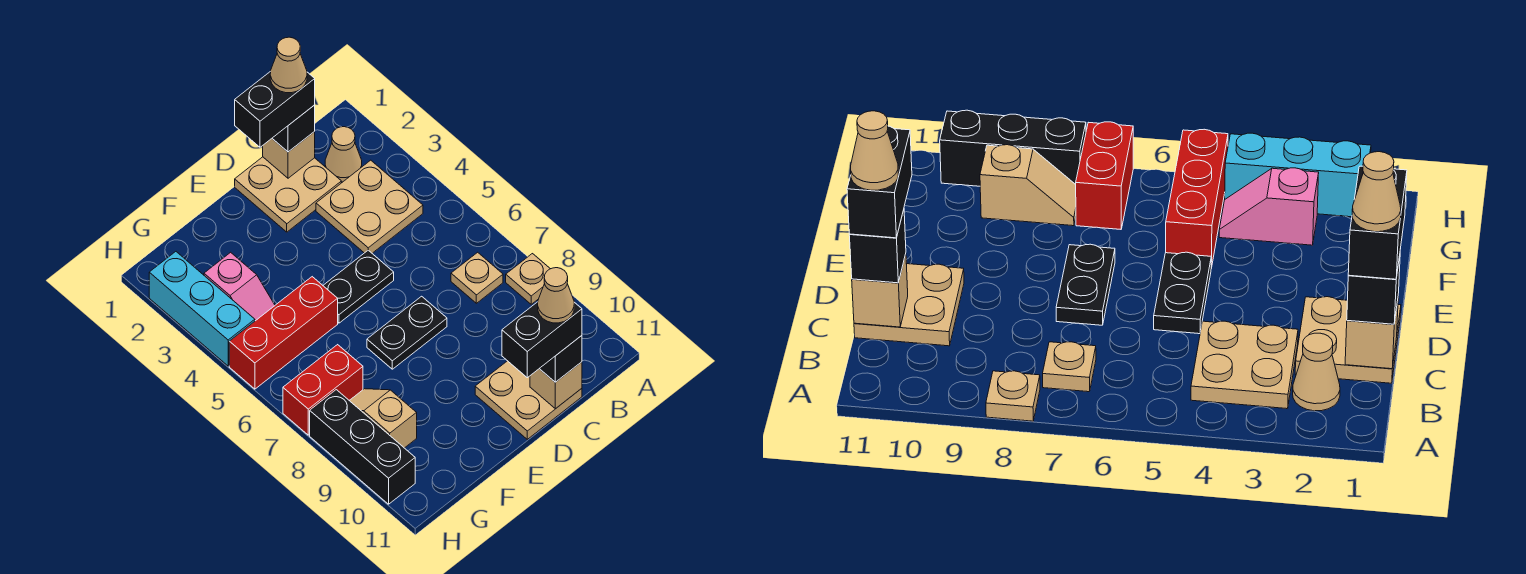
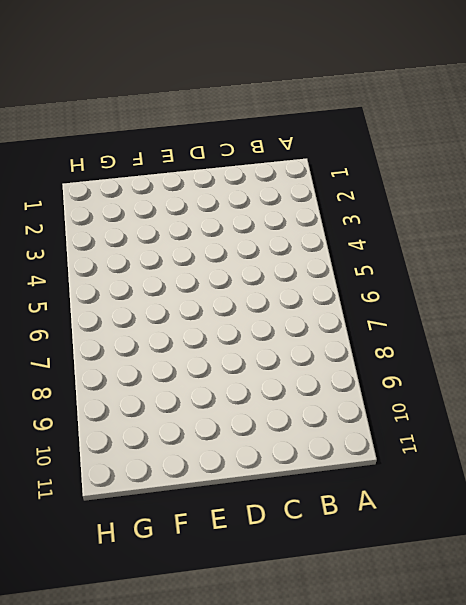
none -> tan plate A8 level 1
none -> tan cone B2 level 1
none -> tan plate B3:C4 level 1

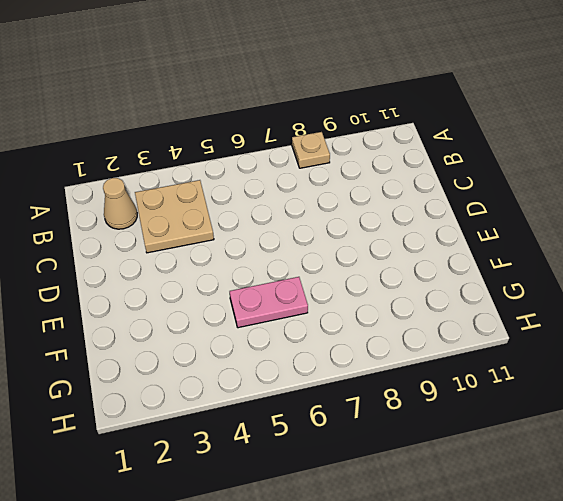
pink plate F5:F6 level 1 -> red brick F5:H5 level 1
none -> tan plate B7 level 1
none -> tan plate C1:D2 level 1
none -> tan plate C10:D11 level 1

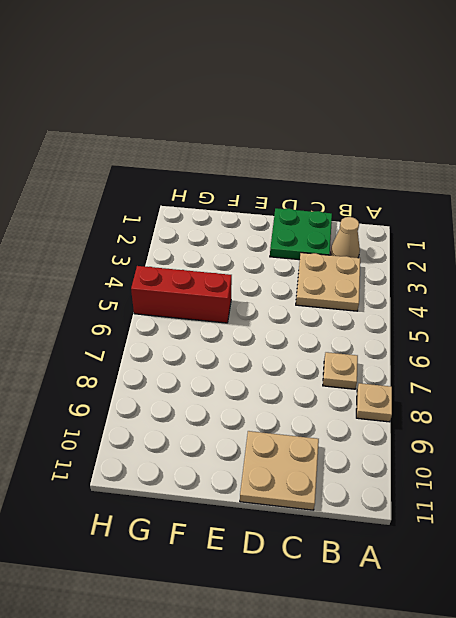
green plate C1:D2 level 1 -> tan plate C1:D2 level 1
none -> black plate D5:E5 level 1
none -> black plate D7:E7 level 1
none -> pink slope G3:G4 level 1 top 3

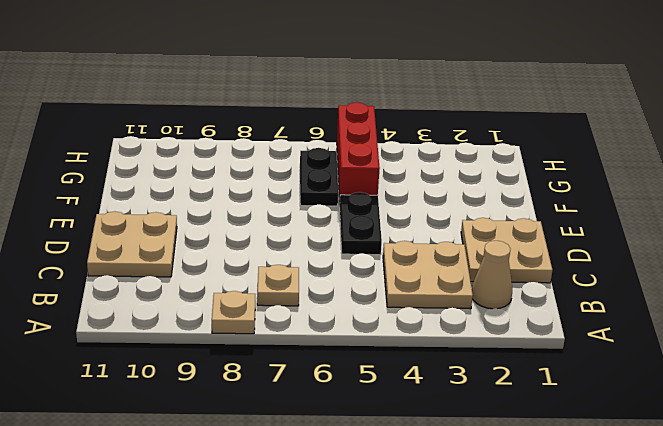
black plate F6:G6 level 1 -> black plate D7:E7 level 1
none -> pink slope G3:G4 level 1 top 3
none -> red brick G7:H7 level 1
none -> tan slope G8:G9 level 1 top 9

